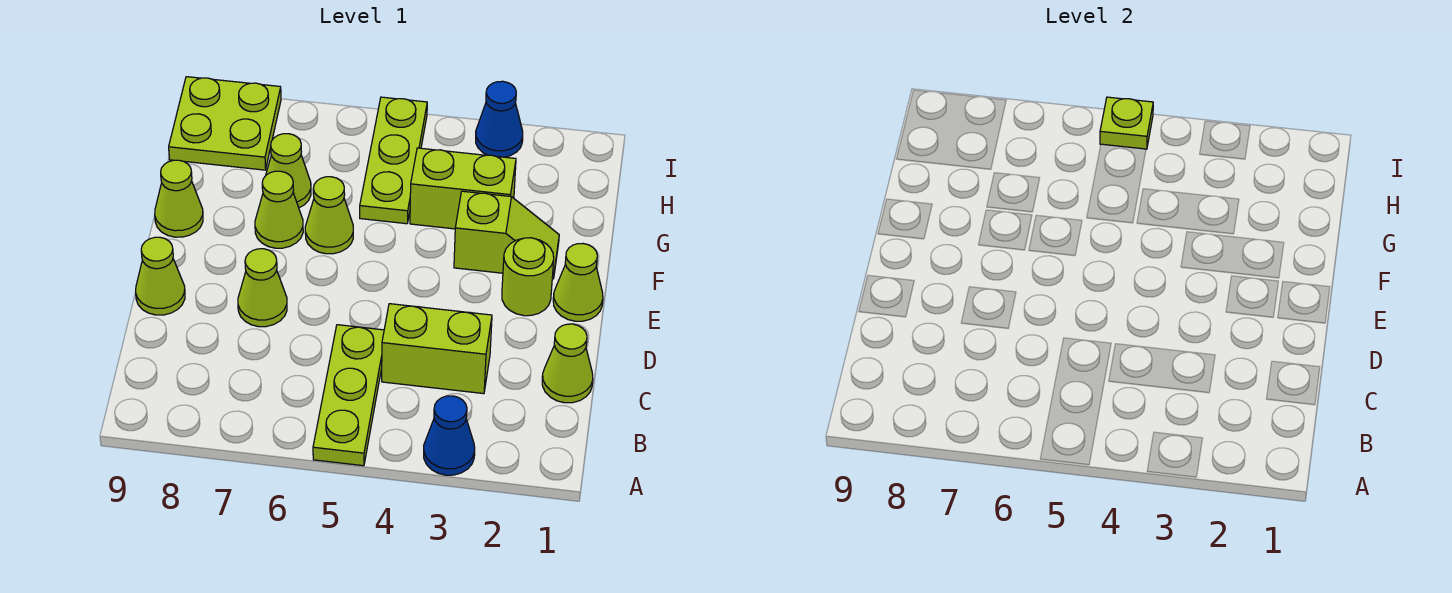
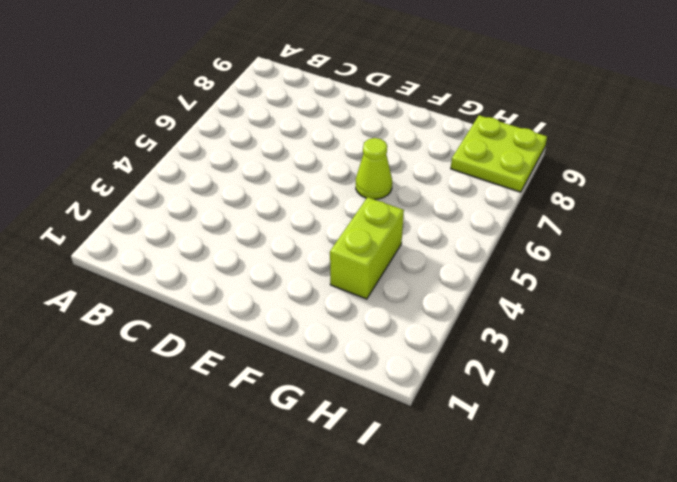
none -> blue cone A3 level 1
none -> lime plate A5:C5 level 1
none -> lime cone C1 level 1

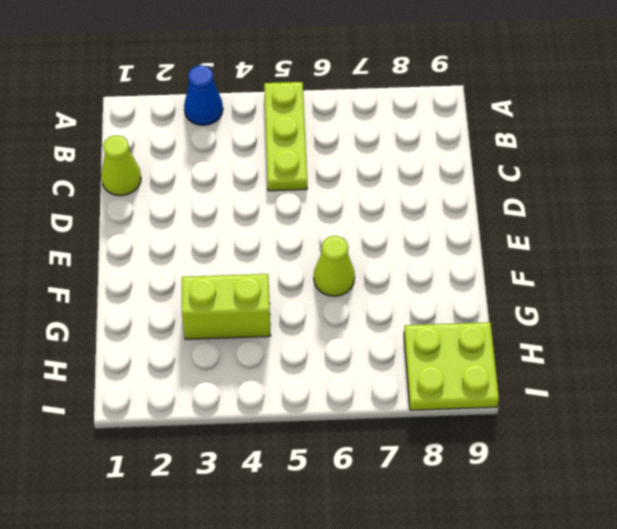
none -> lime brick C3:C4 level 1
none -> lime cone D7 level 1
none -> lime cone D9 level 1

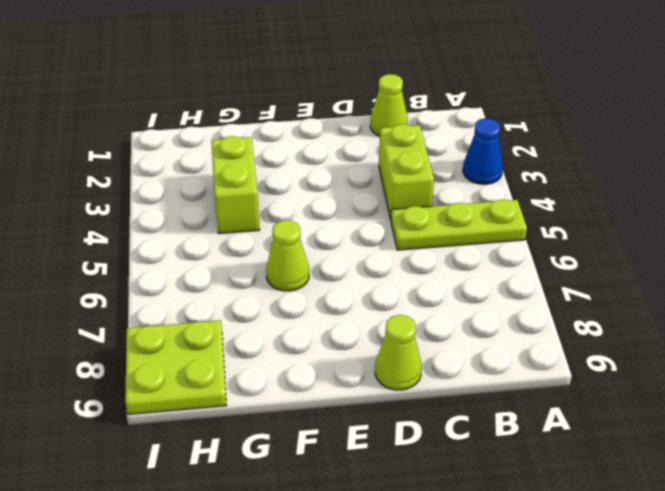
none -> lime cone D7 level 1
none -> lime cone E1 level 1
none -> lime round brick E2 level 1

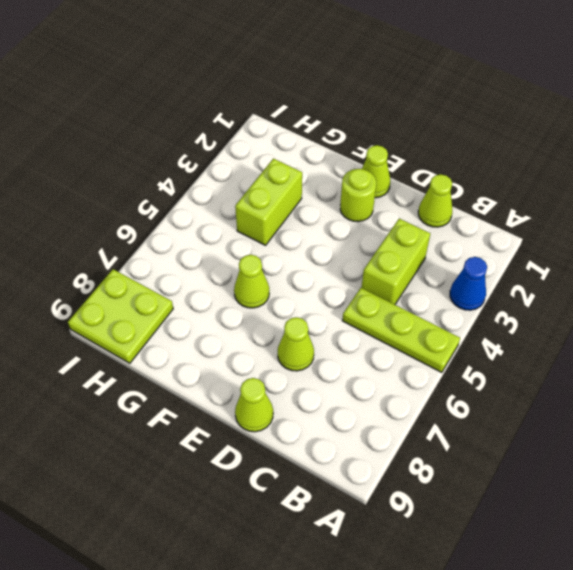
none -> lime slope F2:F3 level 1 top 3
none -> lime cone F7 level 1
none -> lime cone F9 level 1

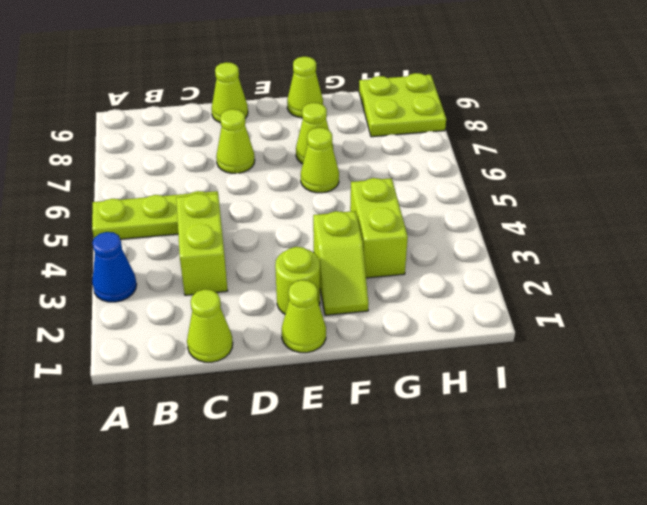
none -> lime plate G5:I5 level 1
none -> lime cone G7 level 1
none -> blue cone I3 level 1

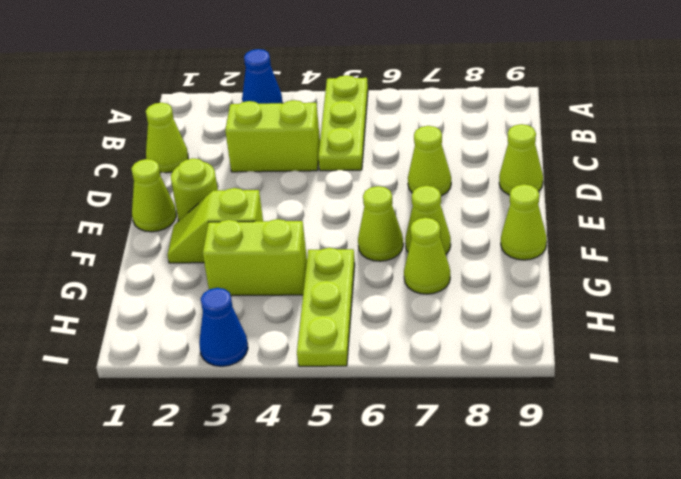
none -> lime plate H8:I9 level 1
none -> lime plate I5 level 2

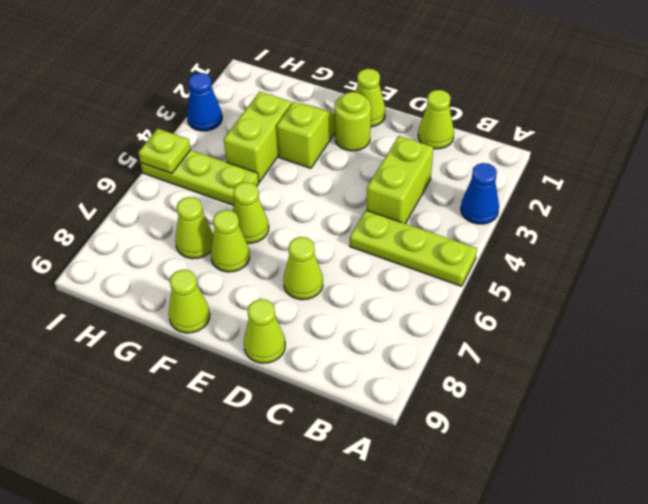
none -> lime plate H8:I9 level 1

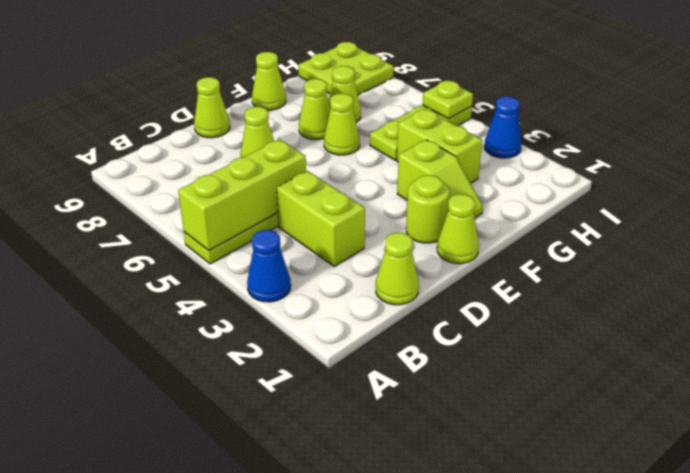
lime brick A5:C5 level 2 -> none

